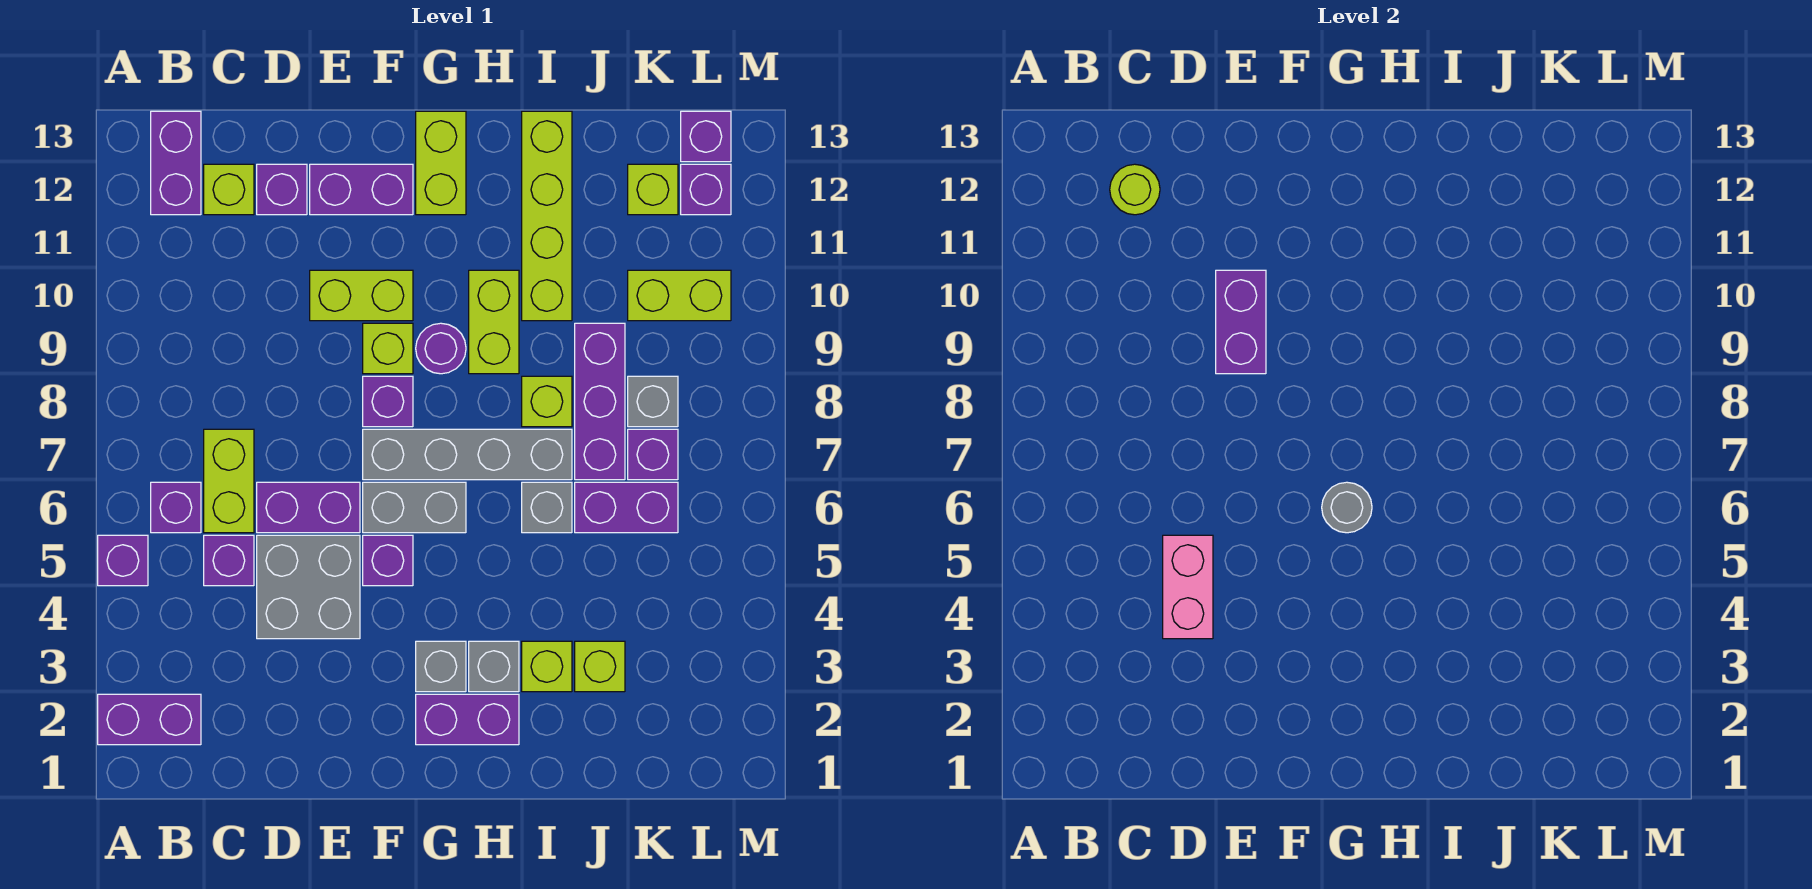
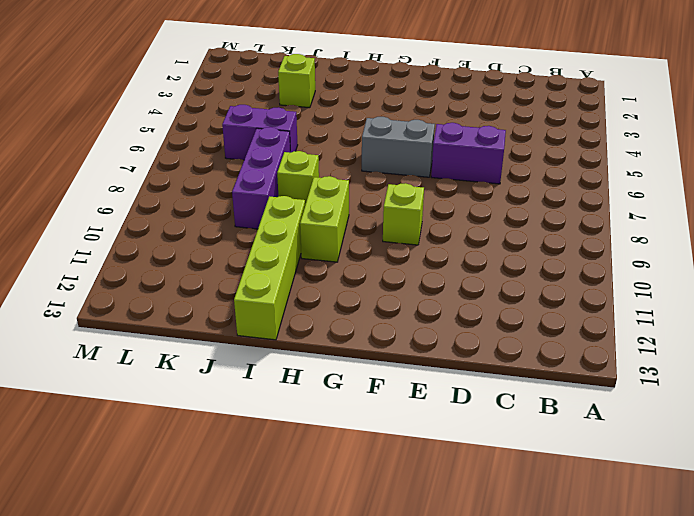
none -> purple brick A2:B2 level 1
none -> purple brick A5 level 1
none -> purple brick B6 level 1
none -> purple brick B12:B13 level 1

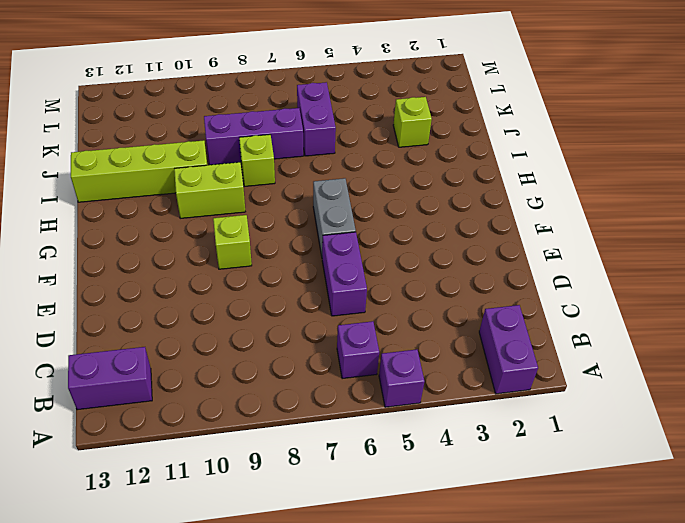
none -> purple brick C5 level 1
none -> lime brick C6:C7 level 1
none -> lime brick C12 level 1
none -> grey brick D4:E5 level 1

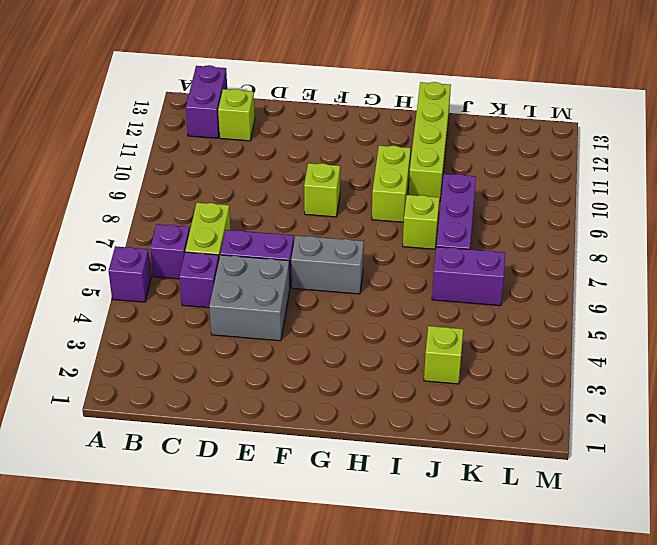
none -> purple brick A2:B2 level 1
none -> purple brick D12 level 1
none -> lime brick E10:F10 level 1
none -> purple brick E12:F12 level 1

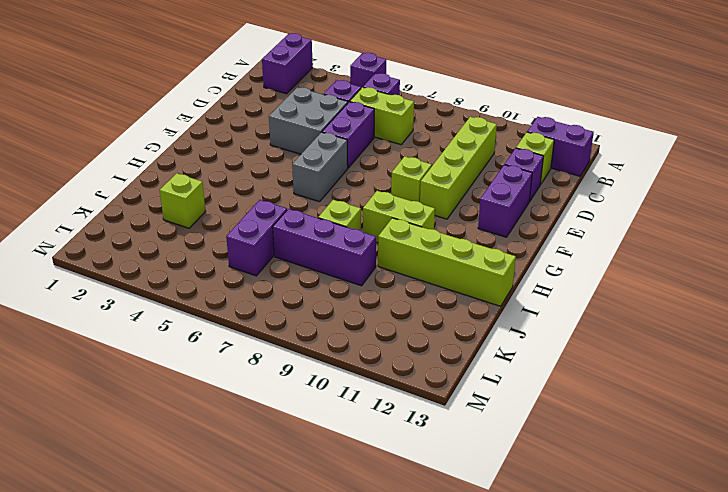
lime brick C10:F10 level 1 -> lime brick E10:F10 level 1
none -> purple brick F5 level 1
none -> grey brick F7:I7 level 1
none -> purple brick F8 level 1
none -> purple brick G2:H2 level 1

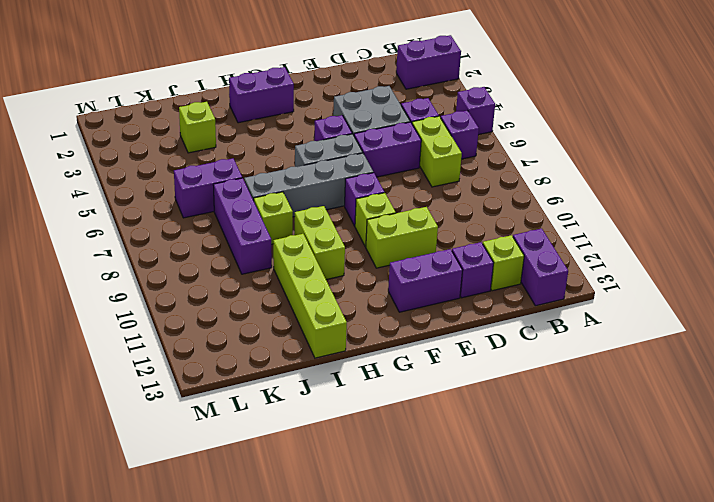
none -> grey brick G3 level 1
none -> purple round brick G9 level 1
none -> lime brick G12:G13 level 1
none -> grey brick H3 level 1

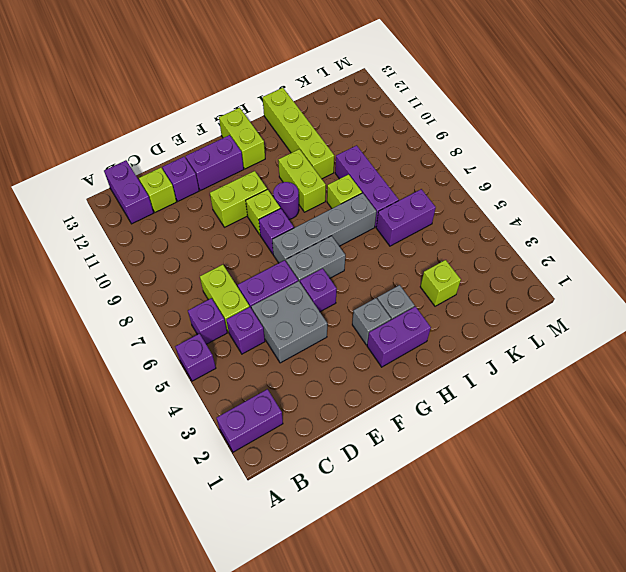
none -> lime brick I3 level 1
none -> grey brick I6 level 1
none -> purple brick K7 level 1
none -> grey brick K8 level 1

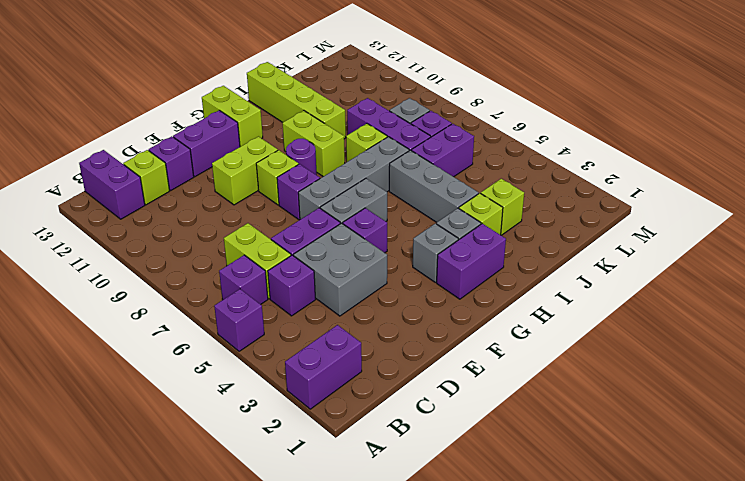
grey brick I4:I6 level 1 -> grey brick I6 level 1
none -> lime brick K10:L10 level 1
none -> lime brick K12 level 1
none -> purple brick L12 level 1
none -> purple brick L13 level 1

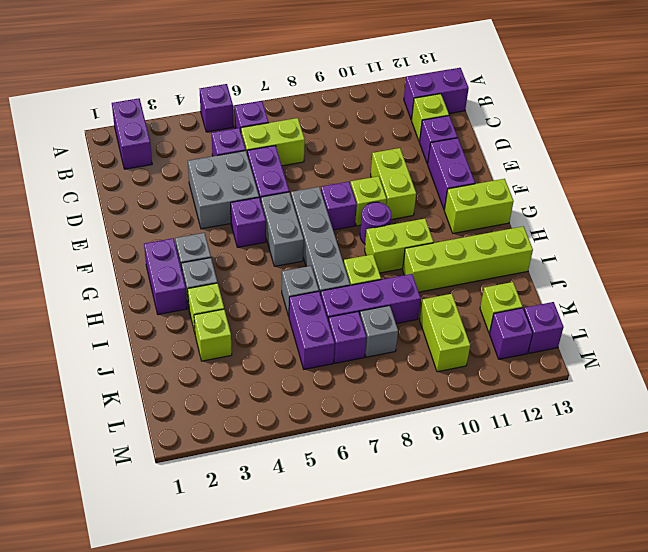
none -> lime round brick C12 level 2
none -> pink brick D4:D5 level 2
none -> purple brick E9:E10 level 2
none -> grey round brick G6 level 2

